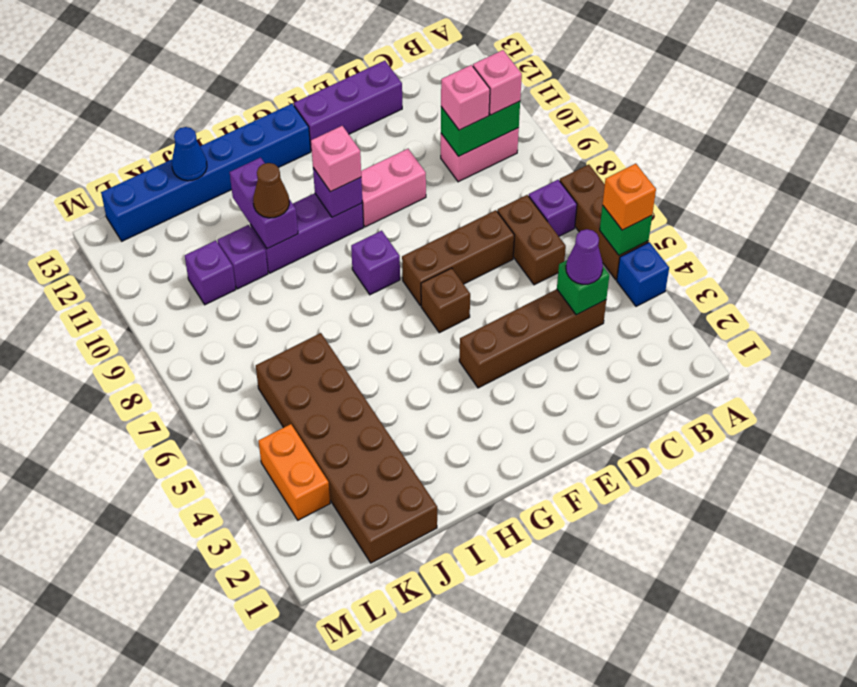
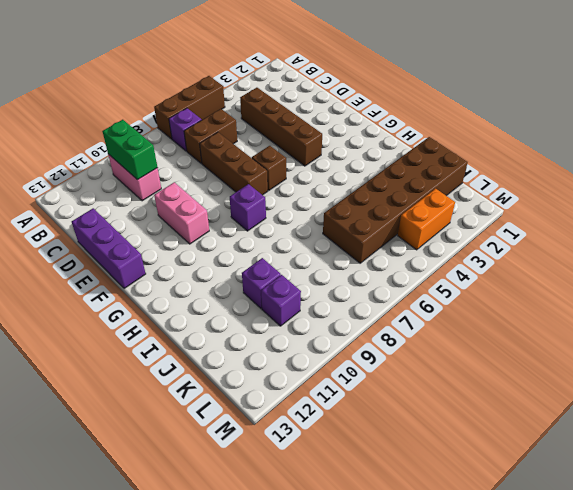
none -> blue brick A4 level 1
none -> purple brick G10:I10 level 1
none -> blue brick G13:L13 level 1

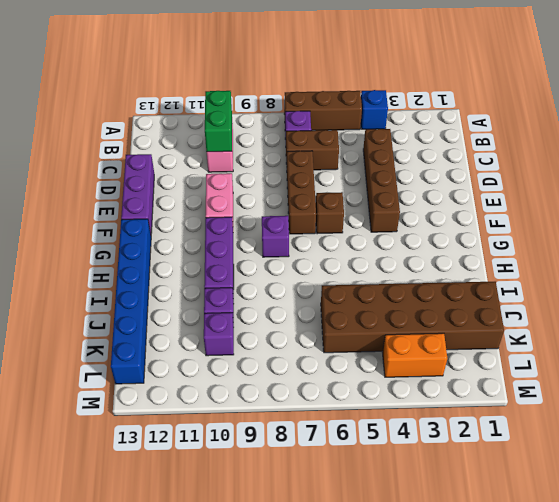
none -> green brick A5 level 2
none -> green brick C4 level 2
none -> purple brick G10 level 2

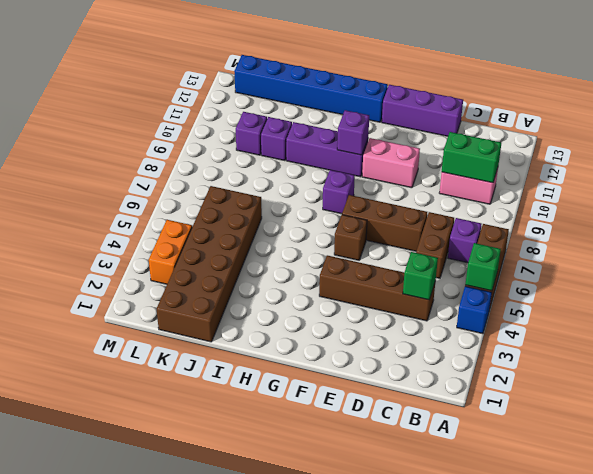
none -> purple brick I10:I11 level 2
none -> blue cone J13 level 2
none -> orange brick A5 level 3

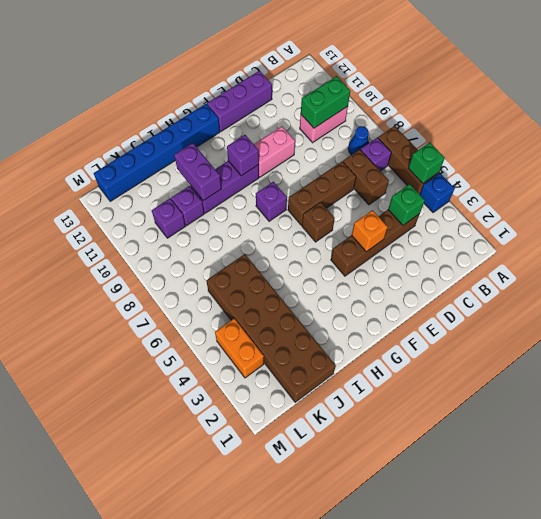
blue cone B8 level 1 -> blue cone J13 level 2
orange brick E4 level 2 -> orange brick A5 level 3
none -> pink brick B10 level 3
none -> purple cone C4 level 3
none -> pink brick C10 level 3

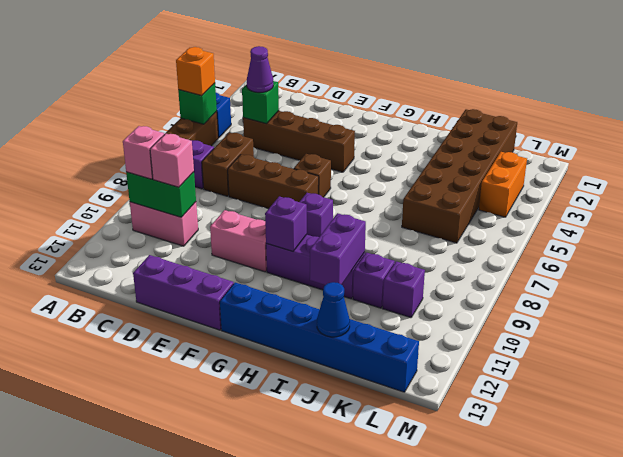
none -> pink brick G10 level 3
none -> brown cone I10 level 3

